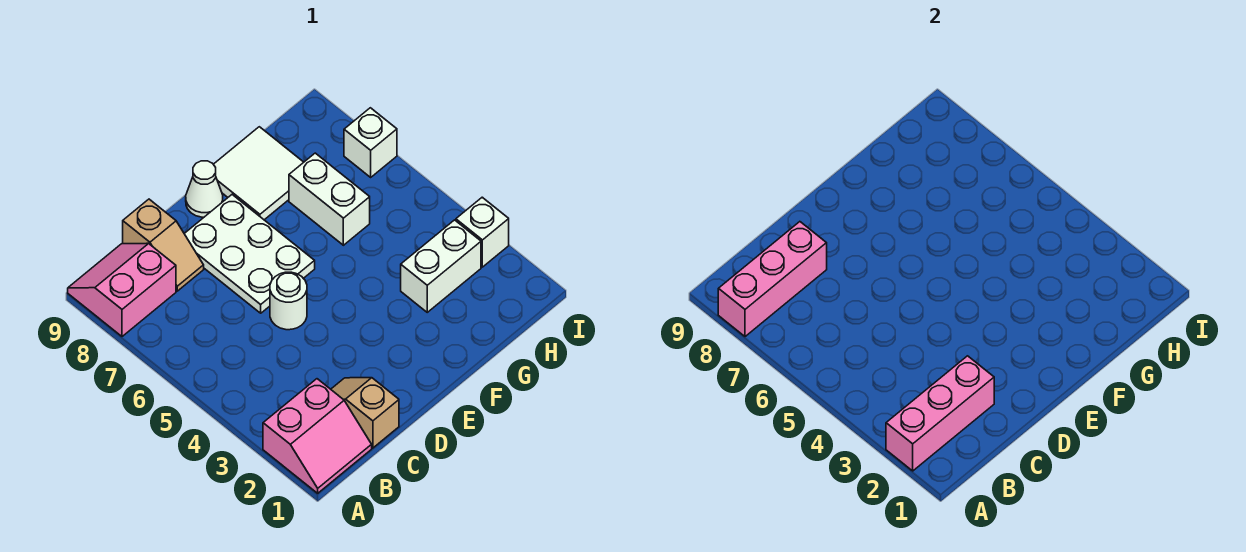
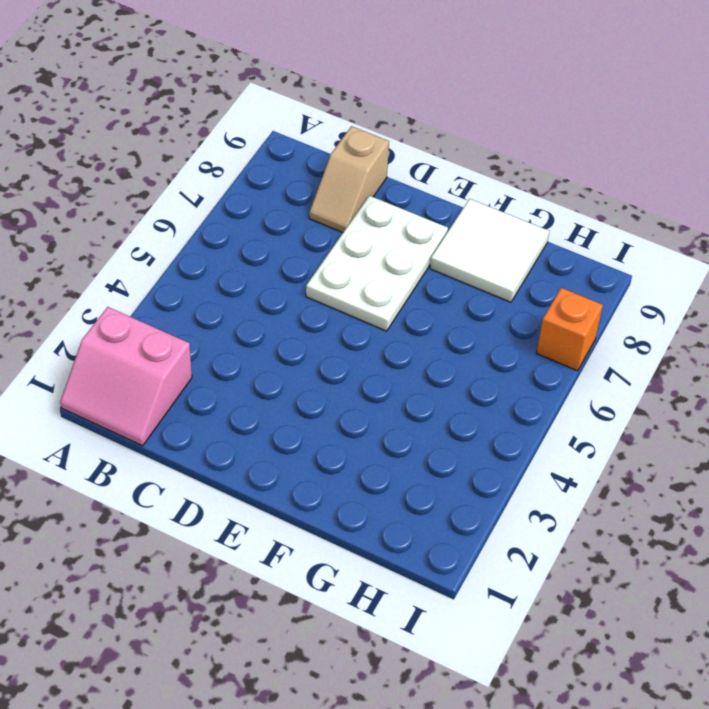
orange brick I7 level 1 -> white brick I7 level 1
none -> pink slope A8:B9 level 1 top 8
none -> tan slope C1:C2 level 1 top 1
none -> white round brick D5 level 1

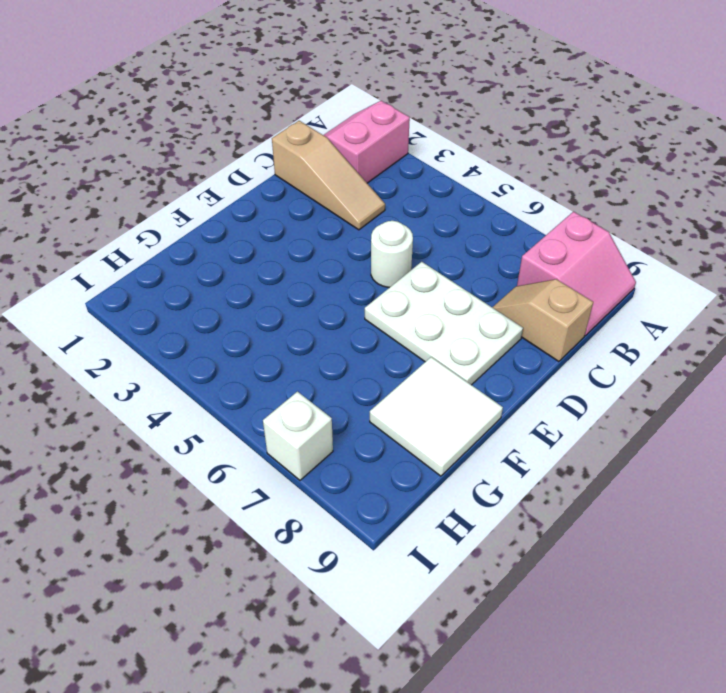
tan slope C1:C3 level 1 top 1 -> tan slope C1:C2 level 1 top 1
none -> white cone E9 level 1
none -> white brick G3:H3 level 1
none -> white brick G6:G7 level 1

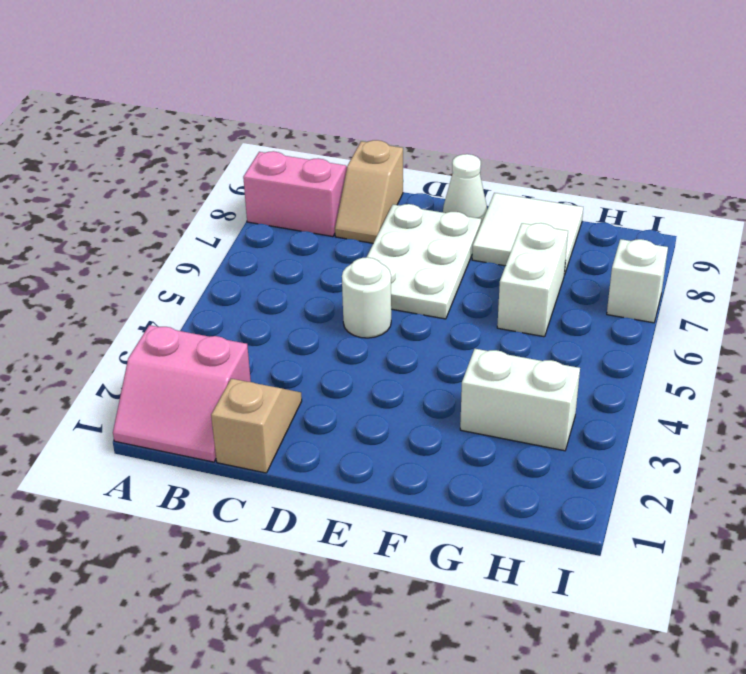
none -> white brick I3 level 1
none -> pink brick A2:C2 level 2
none -> pink brick A8:C8 level 2

